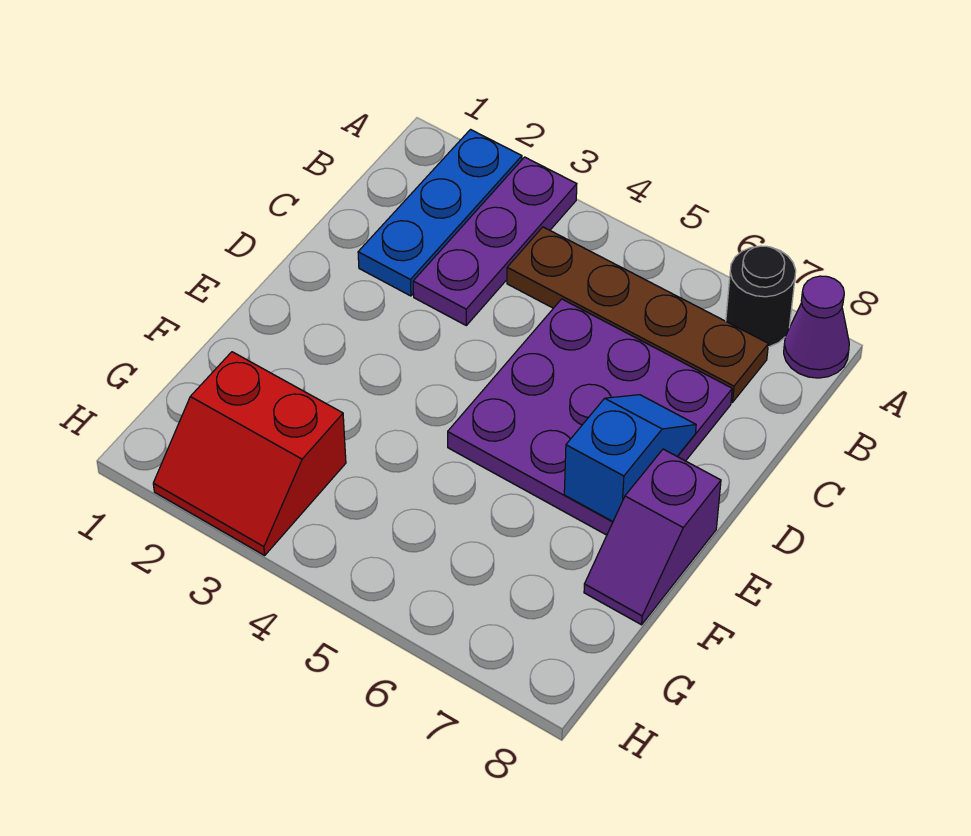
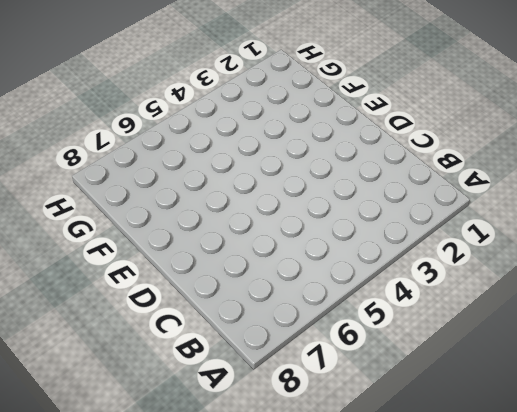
none -> blue plate A2:C2 level 1
none -> purple plate A3:C3 level 1

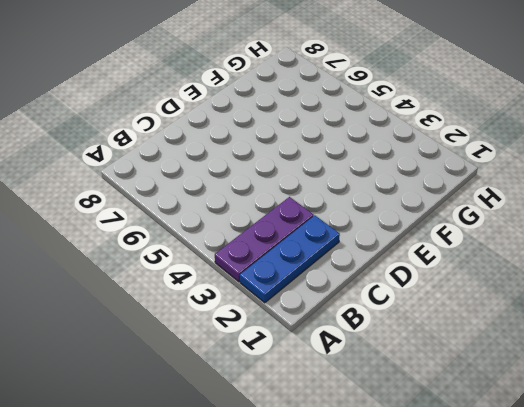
none -> black round brick A7 level 1
none -> purple cone A8 level 1

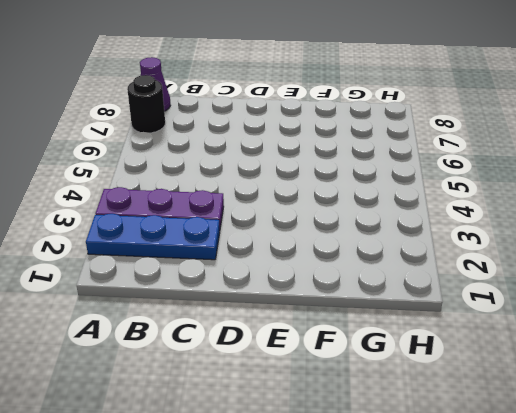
none -> brown plate B4:B7 level 1
none -> purple plate C5:E7 level 1

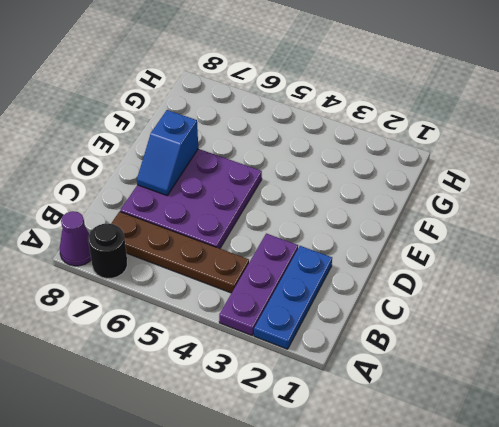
none -> purple slope E8:F8 level 1 top E
none -> red slope G2:H3 level 1 top G

